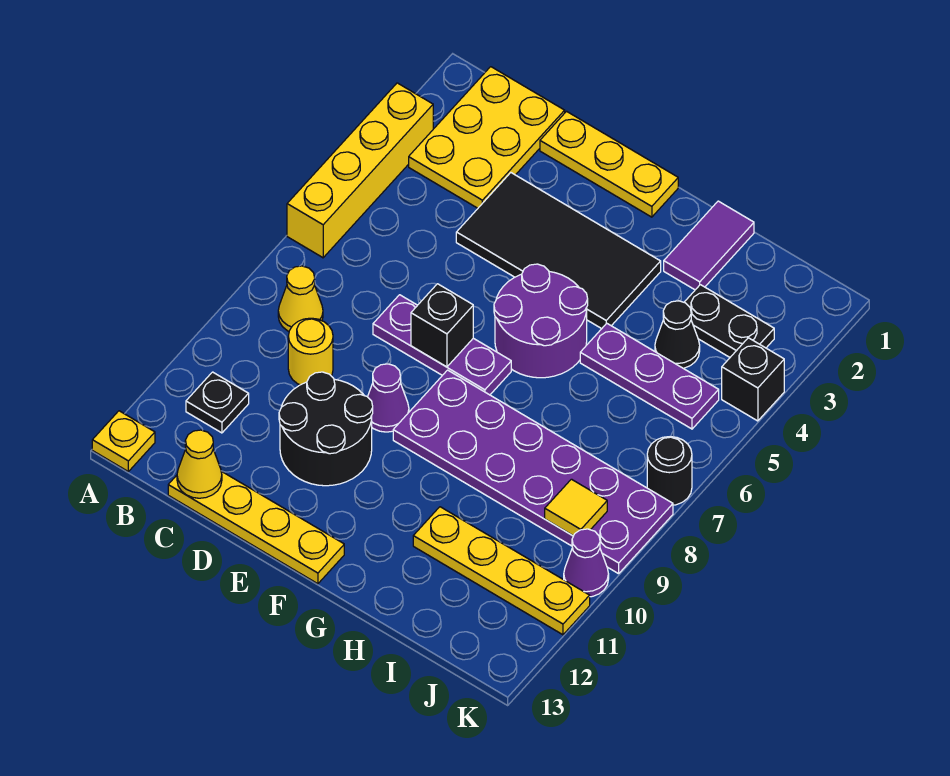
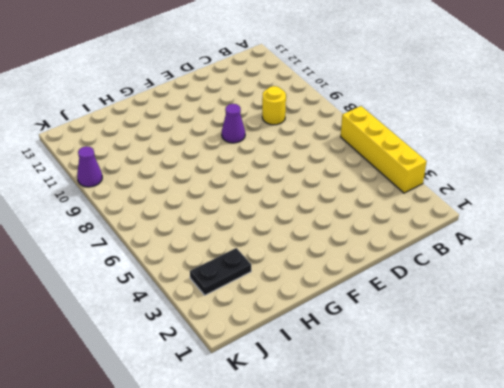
none -> yellow plate A13 level 1
none -> yellow plate B1:C3 level 1
none -> yellow cone B8 level 1

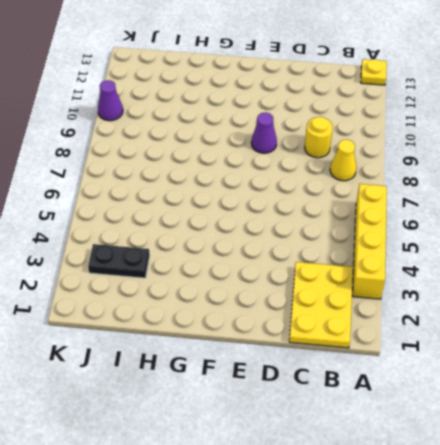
none -> black plate B11 level 1
none -> yellow plate C13:F13 level 1
none -> yellow plate D1:F1 level 1

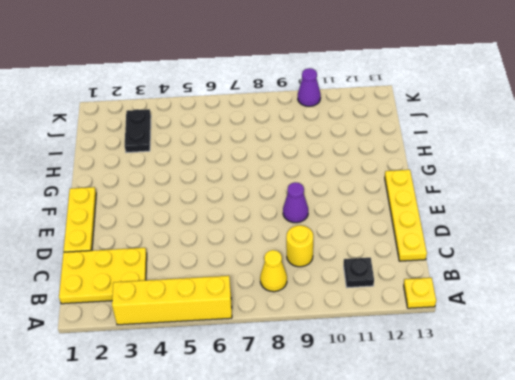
none -> black tile D3:G4 level 1
none -> purple plate D7:F7 level 1
none -> black round brick D10:E11 level 1

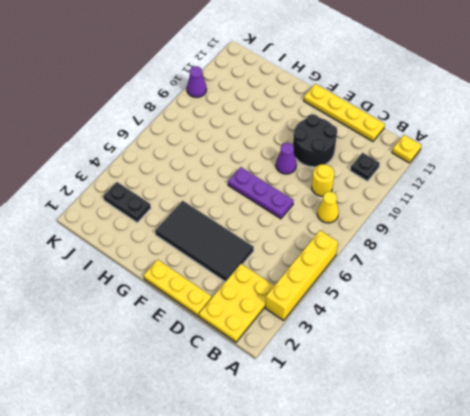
none -> purple round brick F5:G6 level 1
none -> purple plate F8:K9 level 1
none -> purple tile H1:H2 level 1

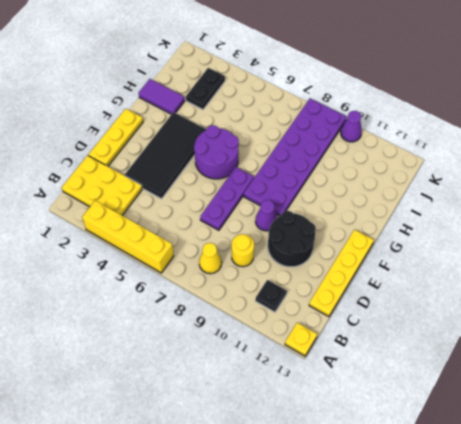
none -> purple plate H5:J5 level 1
none -> yellow plate H11:K11 level 1
none -> black cone I4 level 1

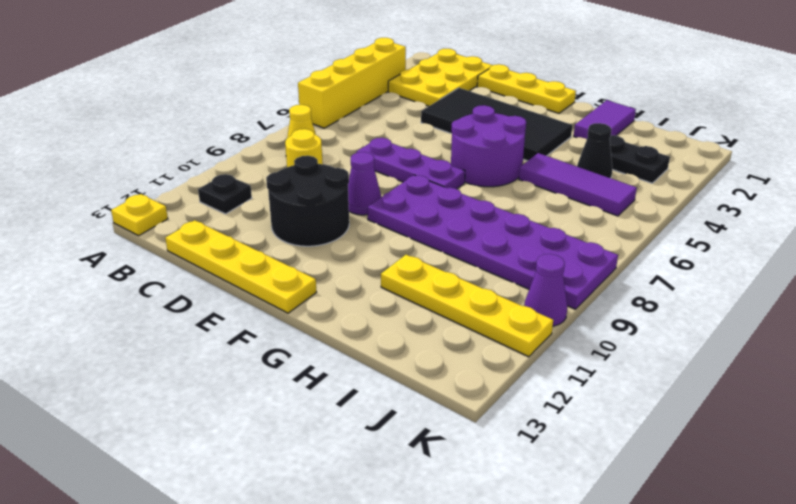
purple tile H5:J5 level 1 -> purple plate H5:J5 level 1
none -> black brick K4 level 1
none -> black round brick K7 level 1
none -> yellow cone C13 level 2

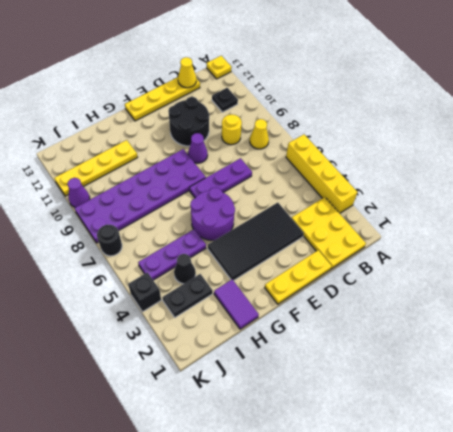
none -> black brick E7 level 2
none -> yellow tile J9 level 2

